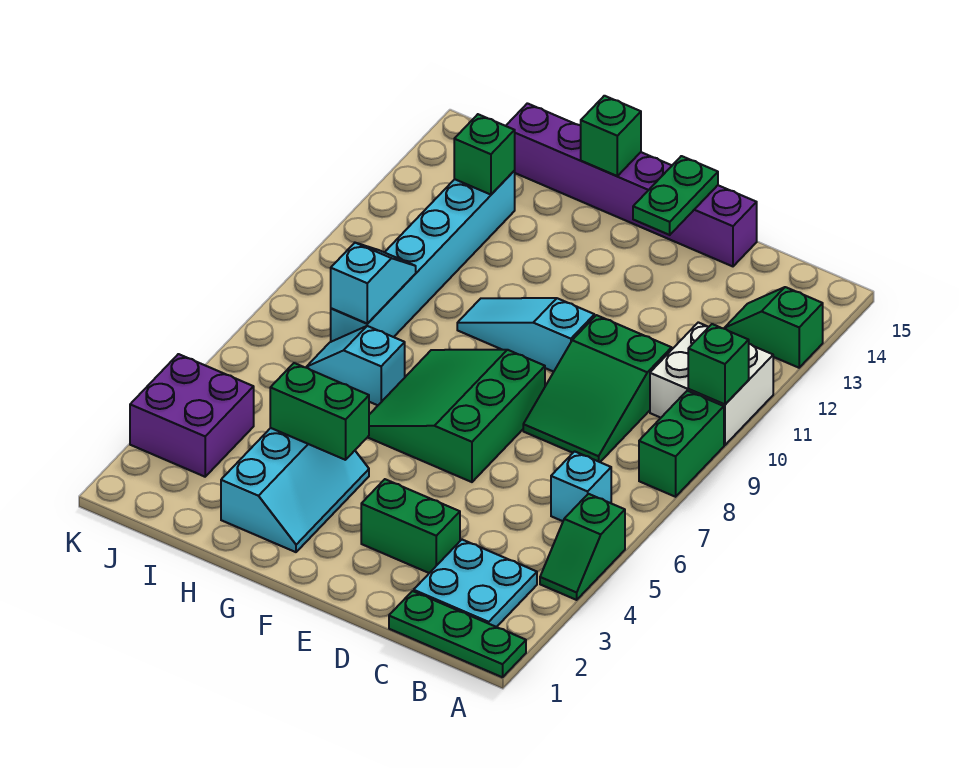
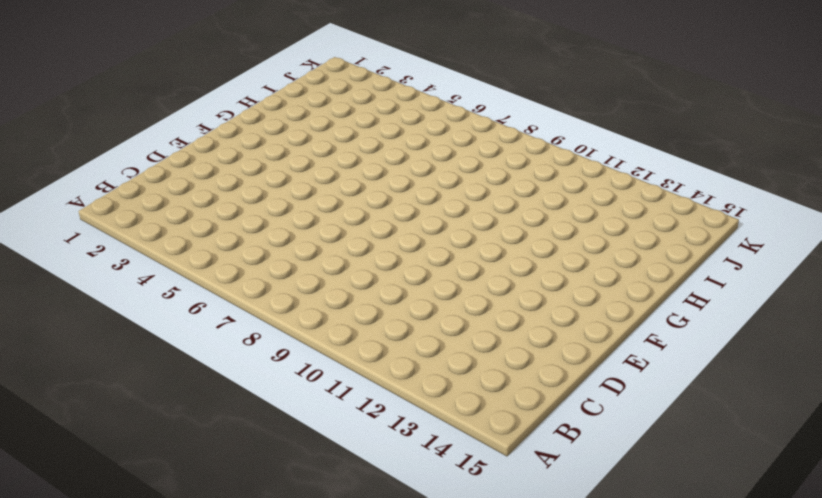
none -> green plate A1:C1 level 1
none -> green slope A4:A5 level 1 top 5
none -> green brick A8:A9 level 1

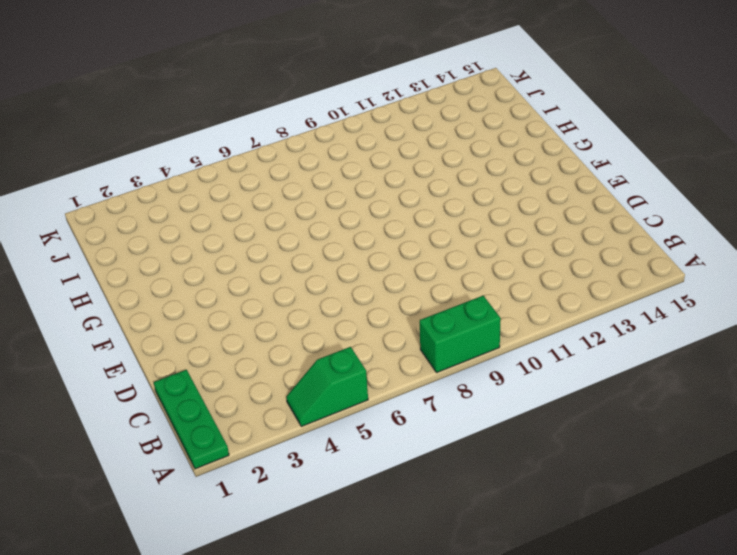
none -> white brick A10:B11 level 1
none -> green slope A13:B13 level 1 top A
none -> cyan plate B2:C3 level 1

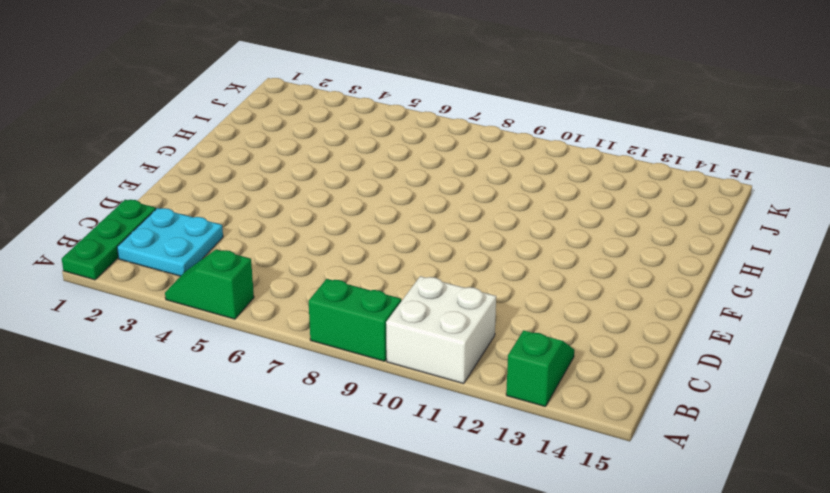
none -> cyan brick B6 level 1
none -> green slope C8:D10 level 1 top 10
none -> green brick D3:E3 level 1

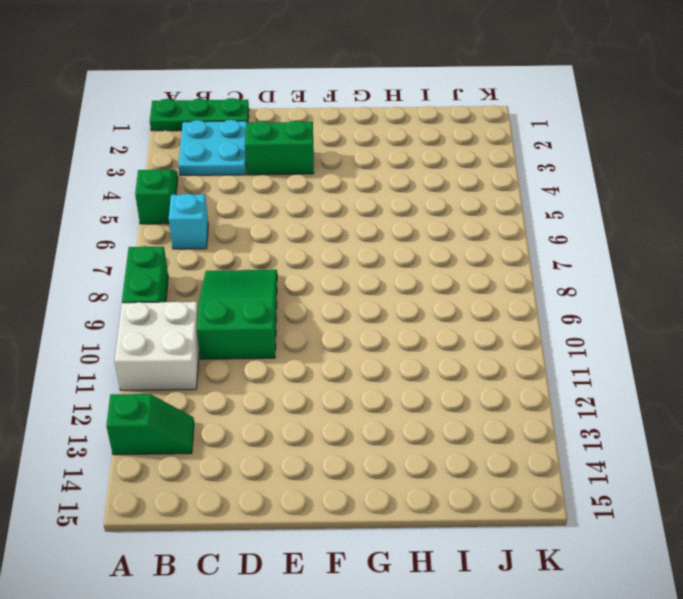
none -> purple brick D15:I15 level 1
none -> green slope E6:G8 level 1 top E
none -> cyan slope E10:G10 level 1 top E

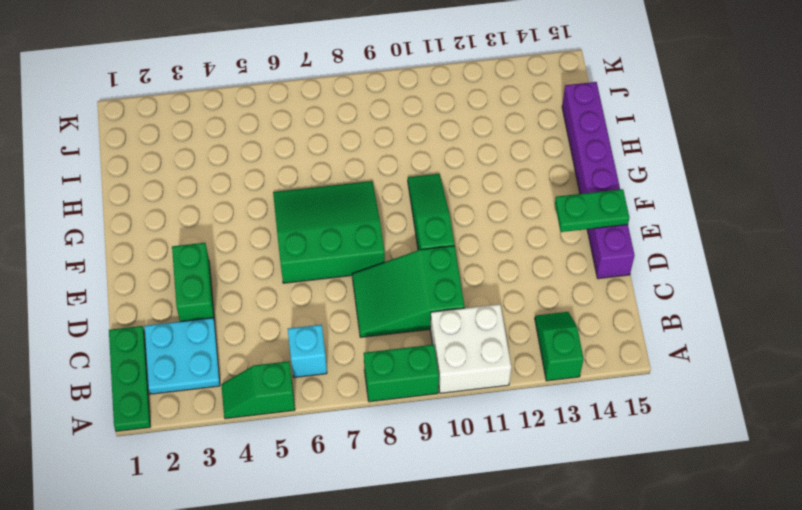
green slope E10:G10 level 1 top E -> cyan slope E10:G10 level 1 top E
none -> cyan slope G2:H4 level 1 top H
none -> cyan slope H7:I7 level 1 top H
none -> cyan brick I8:I13 level 1

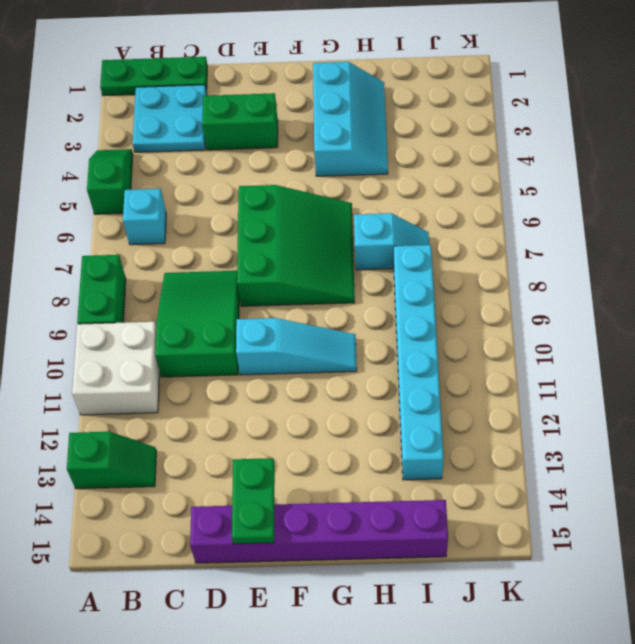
cyan slope G2:H4 level 1 top G -> cyan slope G2:H4 level 1 top H
none -> purple brick J3:K4 level 1
none -> green brick A10 level 2
none -> green brick G4:H4 level 2

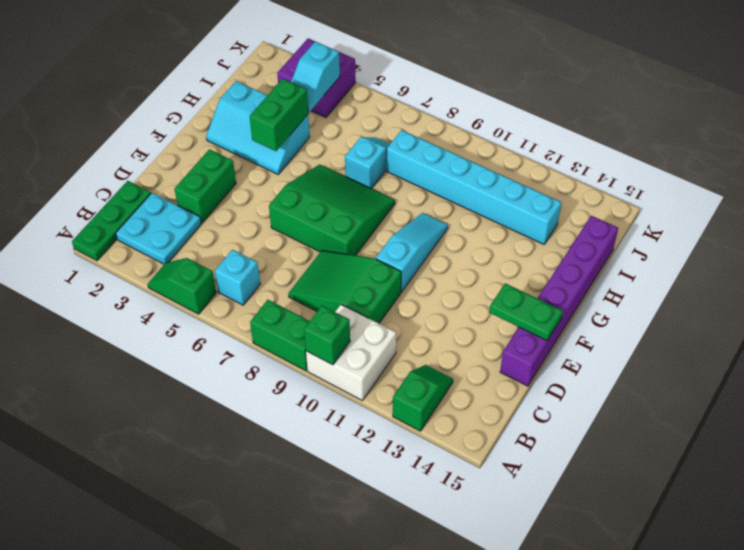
cyan slope I4:J4 level 2 top J -> cyan slope I8:I9 level 2 top 8
none -> green brick G15 level 2
none -> green brick I13 level 2

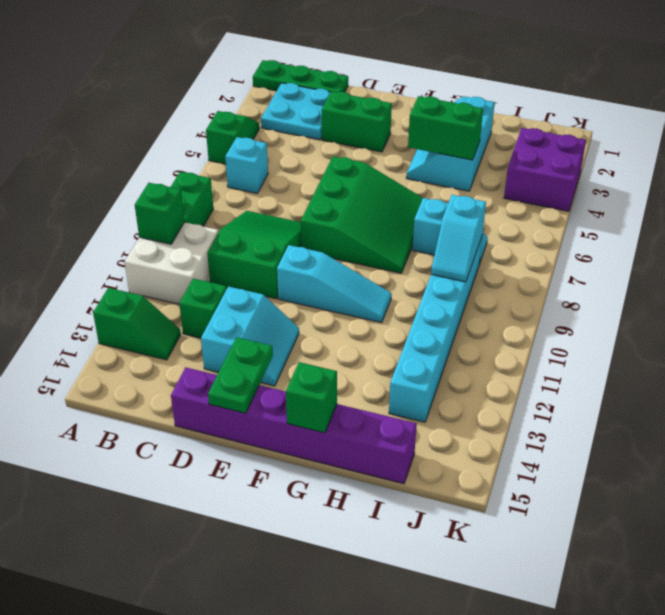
green brick C12 level 1 -> green brick I13 level 2
cyan slope D12:E13 level 1 top D -> none

